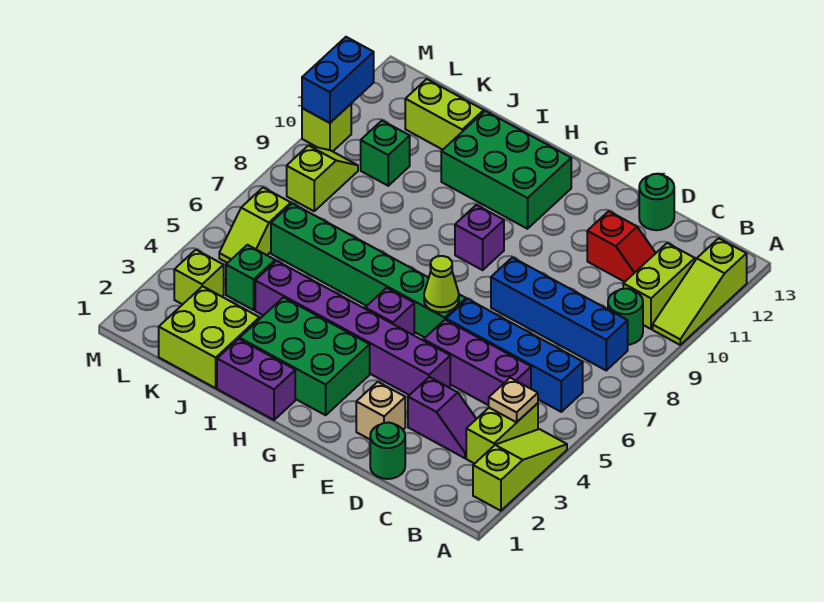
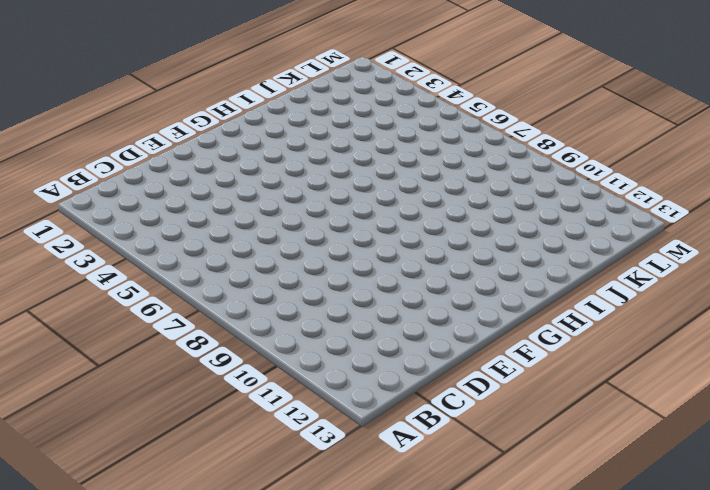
none -> lime slope A2:A4 level 1 top 2
none -> lime slope A10:A12 level 1 top 12
none -> lime brick B3:B4 level 1
none -> blue brick B6:E6 level 1

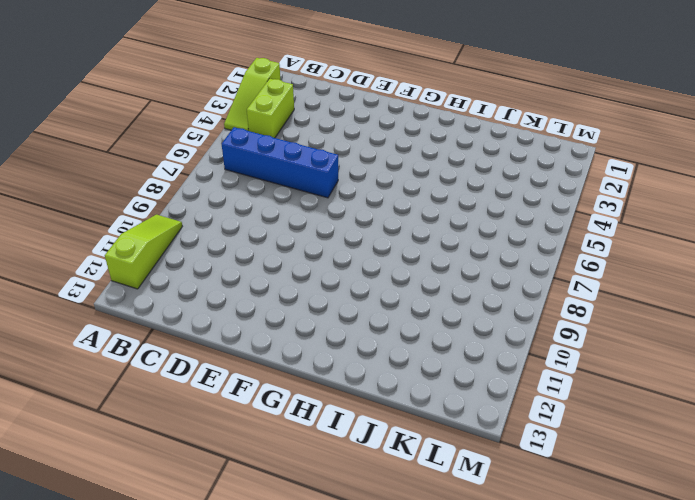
none -> blue brick B8:E8 level 1
none -> green round brick B9 level 1
none -> lime brick B10:B11 level 1
none -> purple slope C3:D3 level 1 top D

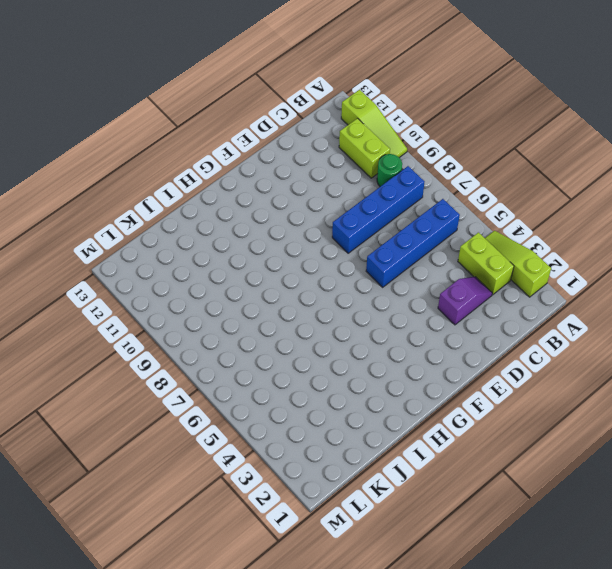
none -> purple brick C5:E5 level 1
none -> red slope C11:D11 level 1 top D
none -> green round brick D1 level 1
none -> green round brick D13 level 1

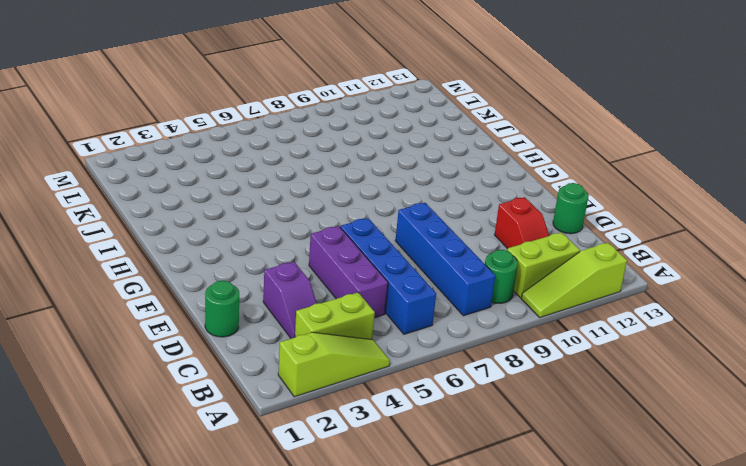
none -> tan brick E2 level 1
none -> purple brick E4:J4 level 1
none -> green brick F6:K6 level 1
none -> green brick G2:I3 level 1

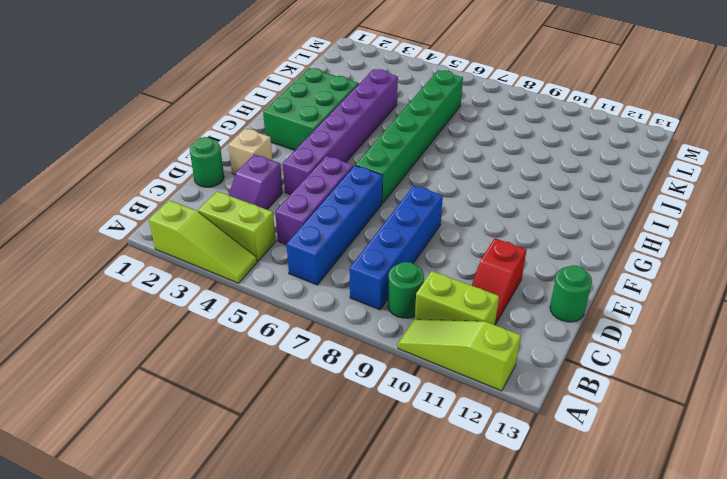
none -> purple brick G5 level 1
none -> purple brick G9 level 1
none -> green brick G11:I12 level 1
none -> purple brick H1:I1 level 1

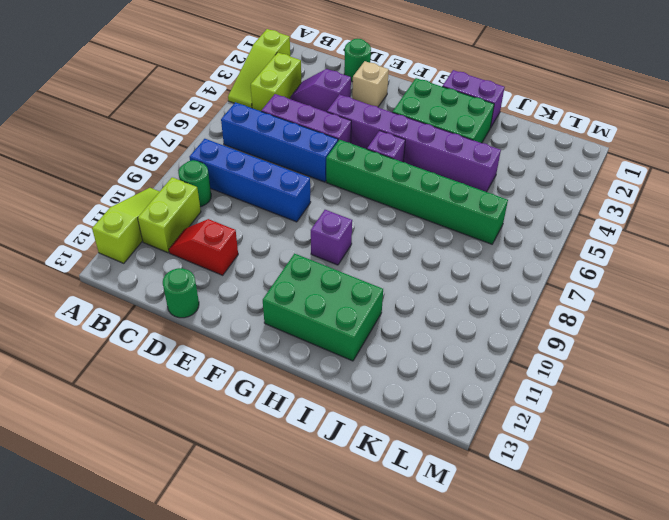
none -> lime brick J1:K2 level 1
none -> lime brick J12:K12 level 1
none -> green brick K4 level 1
none -> green brick K10 level 1

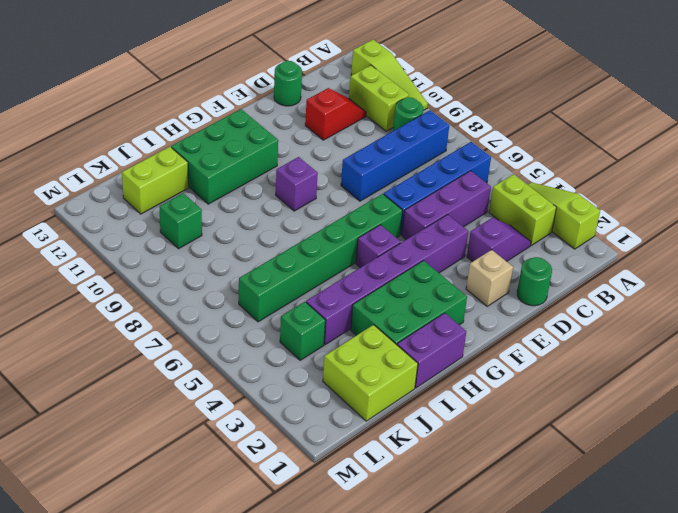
none -> lime brick L3 level 1
none -> lime slope L5:L6 level 1 top 6
none -> lime slope L8:L9 level 1 top 8
none -> lime brick M10 level 1

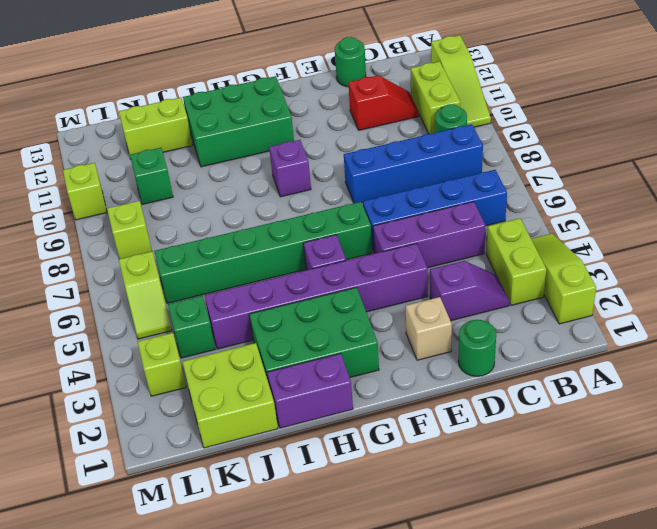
none -> tan plate B4 level 2
none -> lime cone F6 level 2
none -> blue brick M10:M11 level 2

